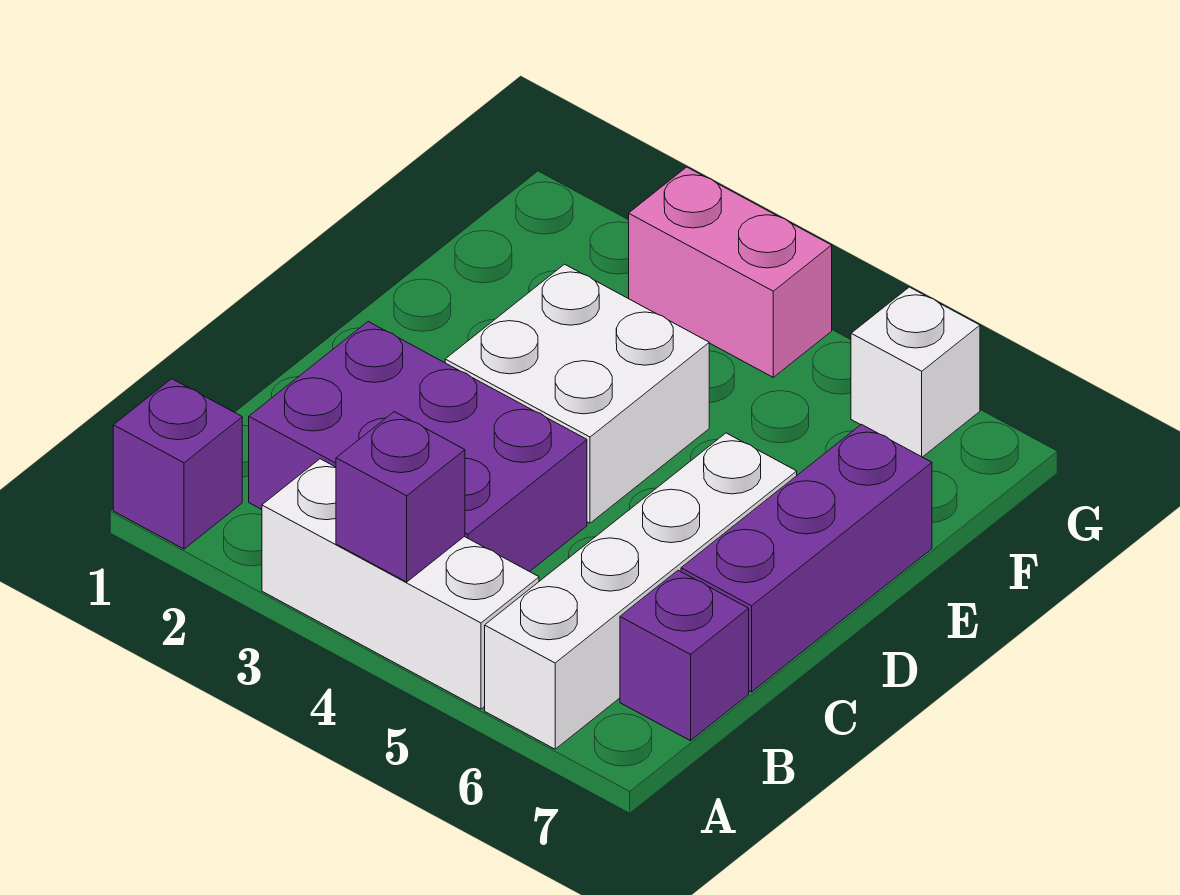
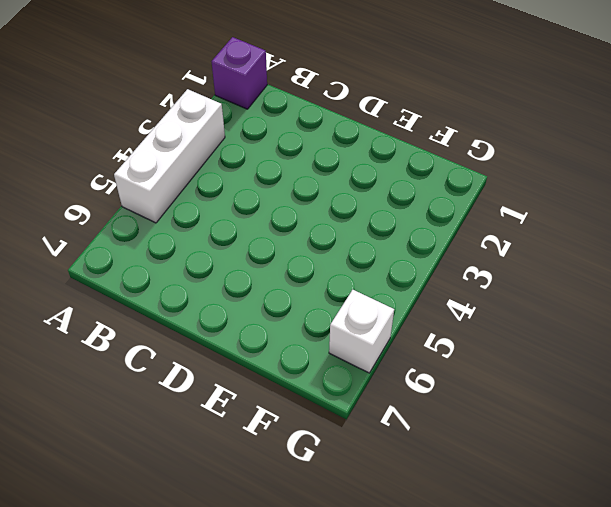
none -> white brick A6:D6 level 1
none -> purple brick B2:C4 level 1

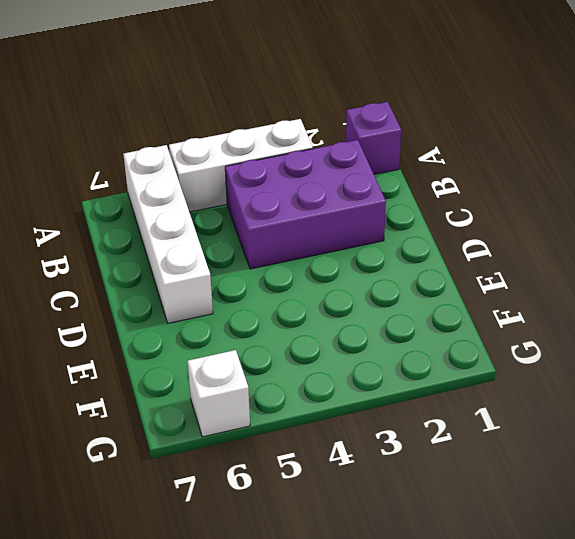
none -> purple brick B7 level 1
none -> purple brick C7:E7 level 1

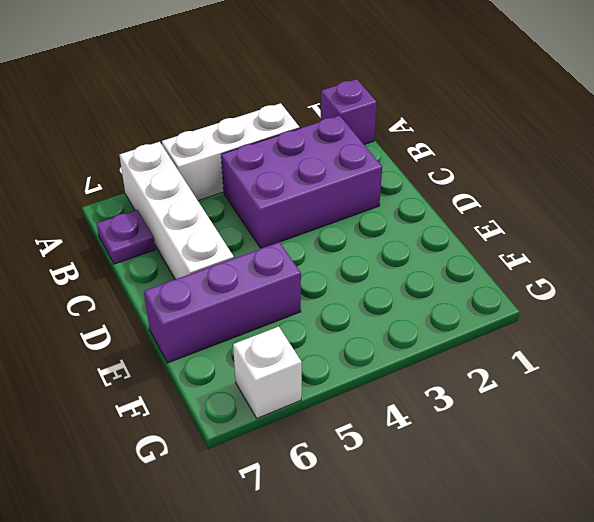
purple plate B7 level 1 -> purple brick B7 level 1
purple brick E5:E7 level 1 -> purple brick C7:E7 level 1
none -> white brick D3:E4 level 1
none -> pink brick G3:G4 level 1

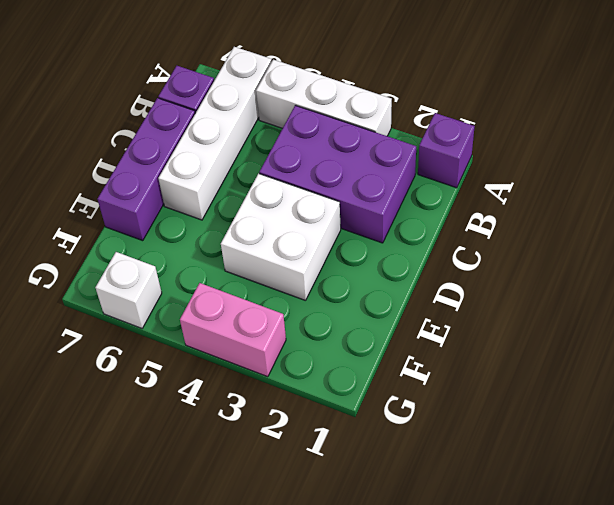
none -> purple brick A4 level 2

